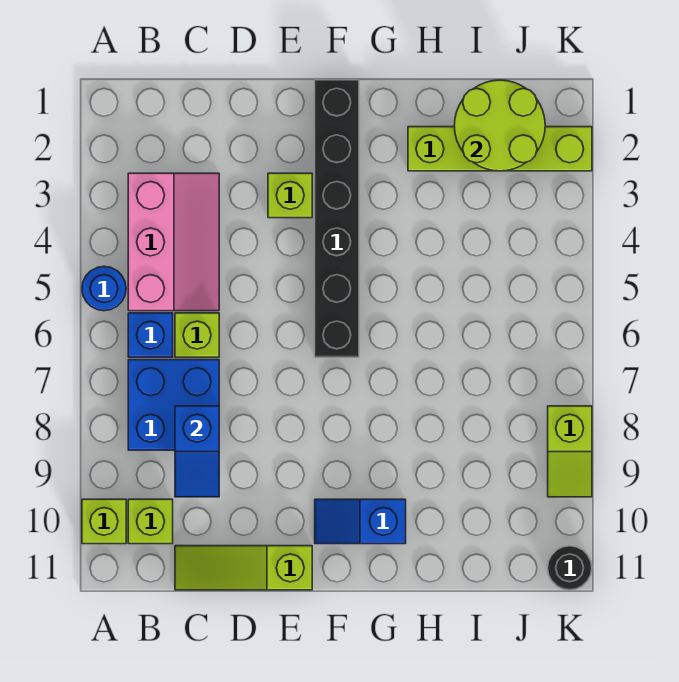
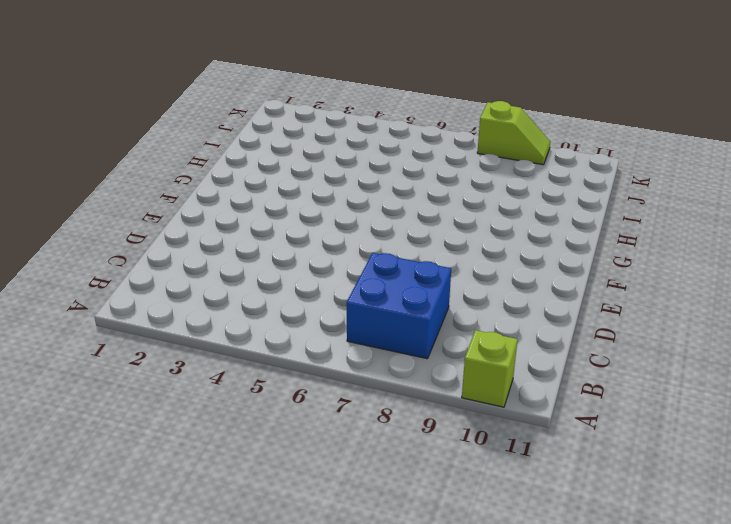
none -> blue round brick A5 level 1
none -> pink slope B3:C5 level 1 top B
none -> blue brick B6 level 1

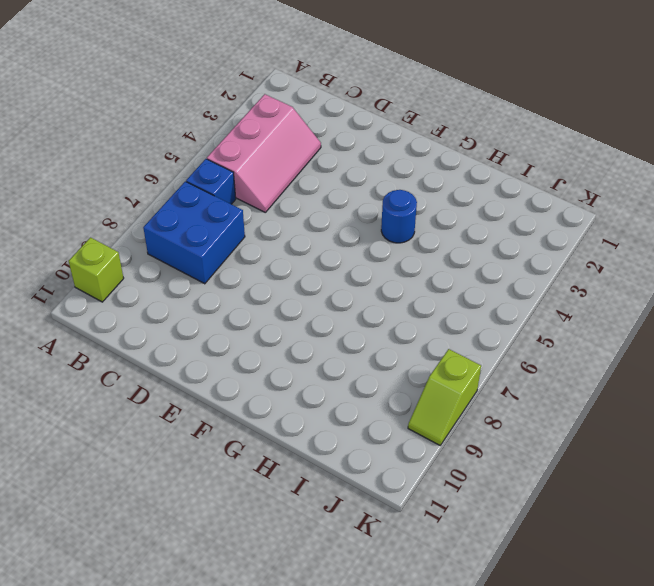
blue round brick G4 level 1 -> blue round brick A5 level 1
none -> lime brick B10 level 1
none -> lime brick C6 level 1
none -> lime slope C11:E11 level 1 top E

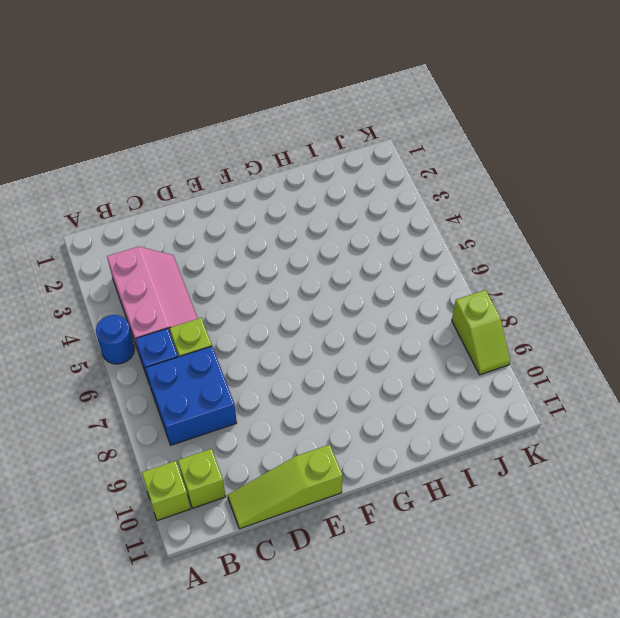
none -> lime brick E3 level 1
none -> black brick F1:F6 level 1
none -> blue slope F10:G10 level 1 top G

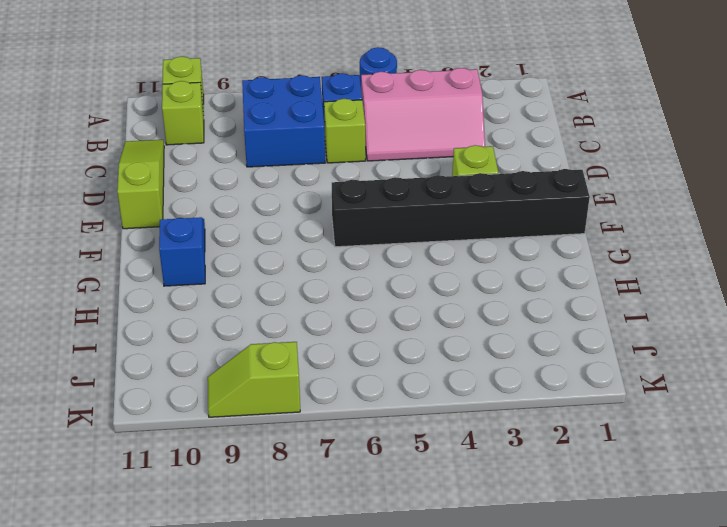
none -> lime brick H2:K2 level 1
none -> black round brick K11 level 1
none -> blue slope C8:C9 level 2 top 8

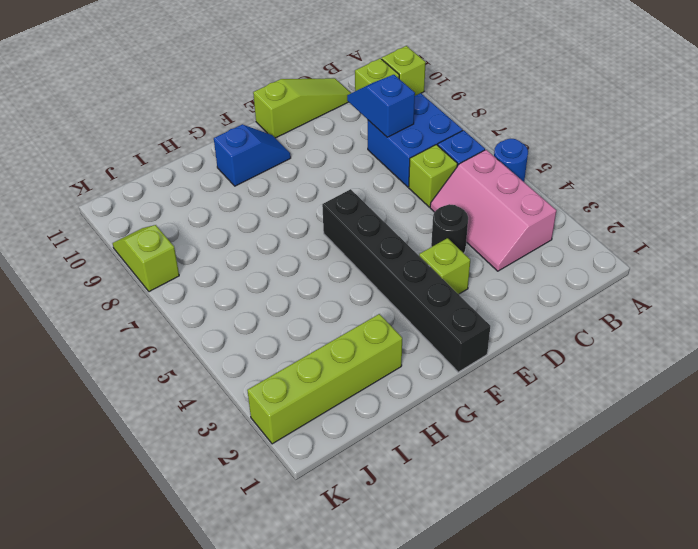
black round brick D4 level 1 -> black round brick K11 level 1
none -> lime round brick I1:J2 level 2

